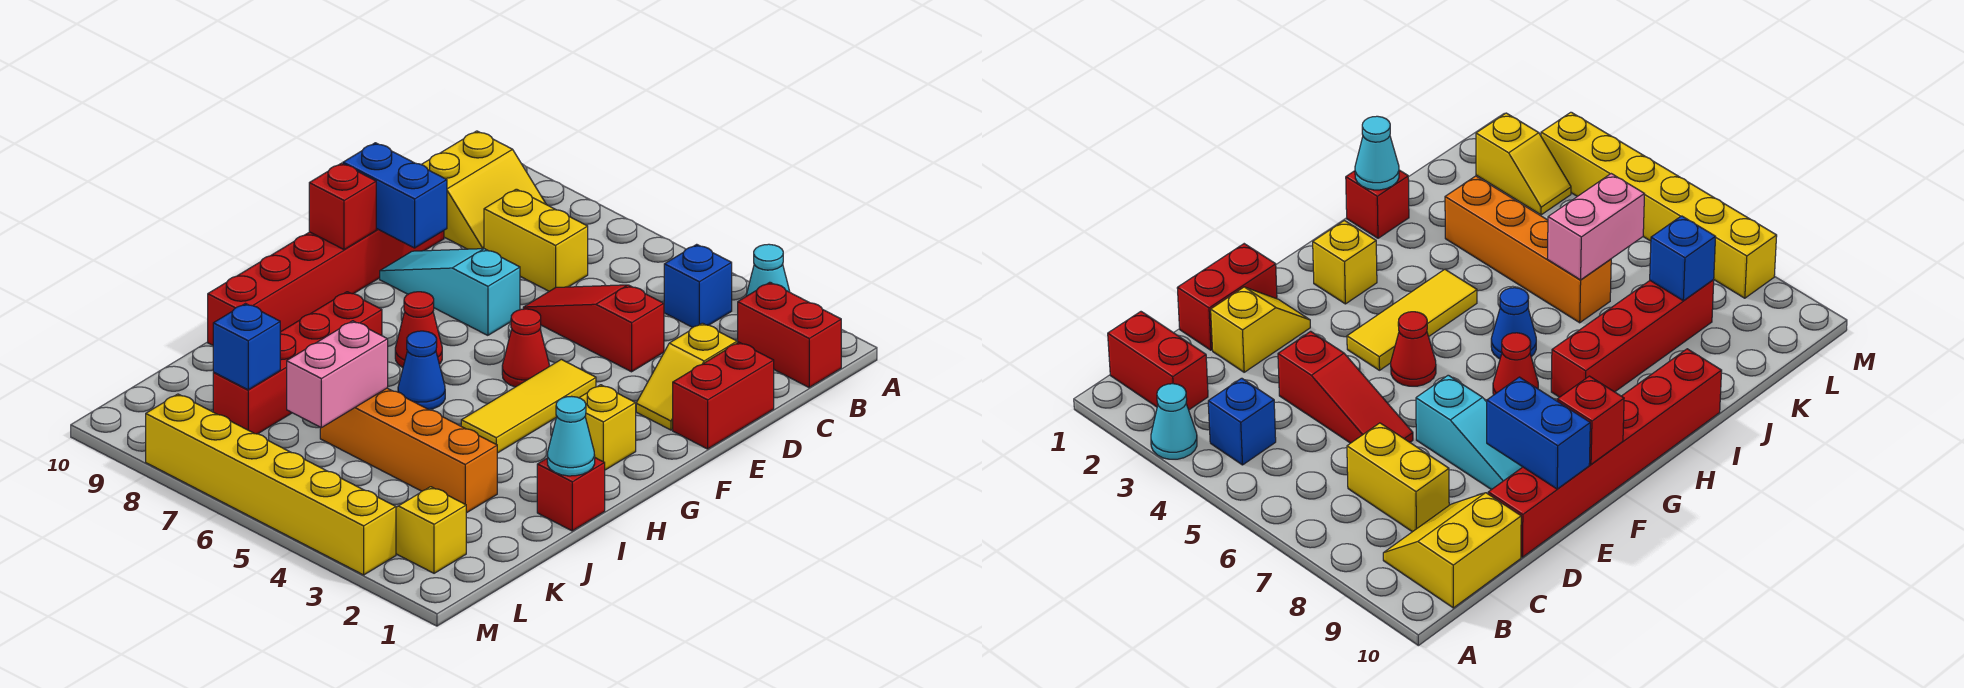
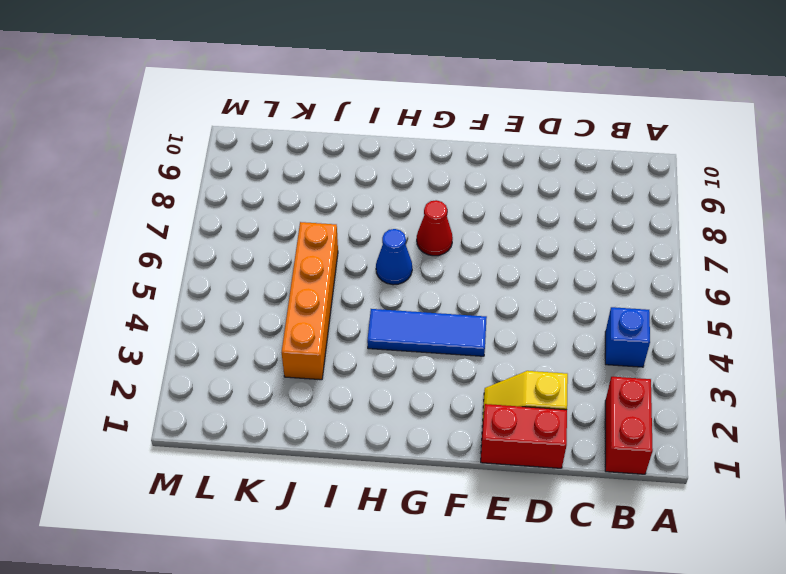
blue tile F4:H4 level 1 -> yellow tile F4:H4 level 1
none -> cyan cone A3 level 1
none -> yellow slope B9:C10 level 1 top 10
none -> yellow brick C7:C8 level 1

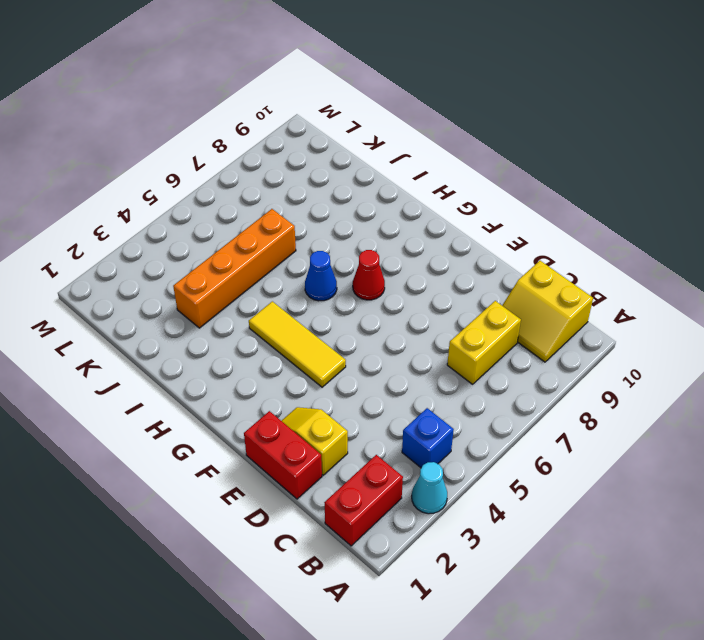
none -> red slope D4:D6 level 1 top 4
none -> red brick D10:I10 level 1
none -> cyan slope E7:E9 level 1 top 7

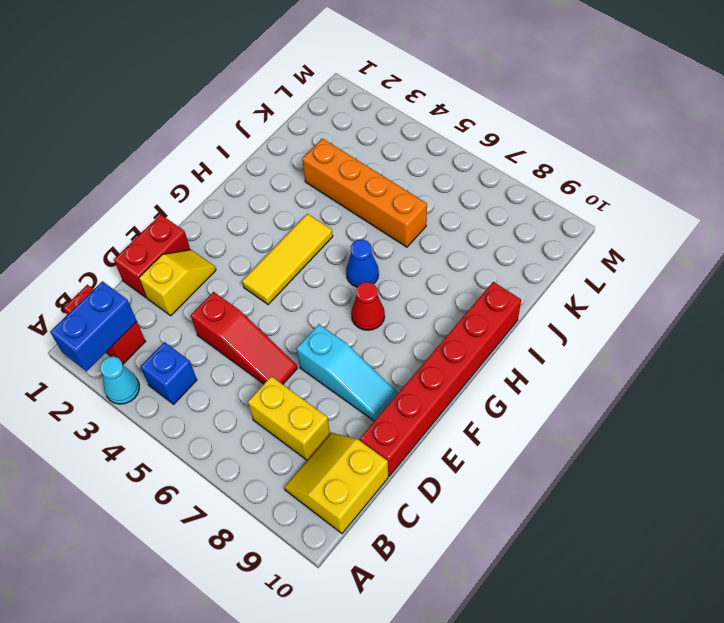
blue brick A2:B2 level 2 -> blue brick E9:E10 level 2
none -> red cone F5 level 1
none -> yellow brick G2 level 1
none -> red brick H8:K8 level 1

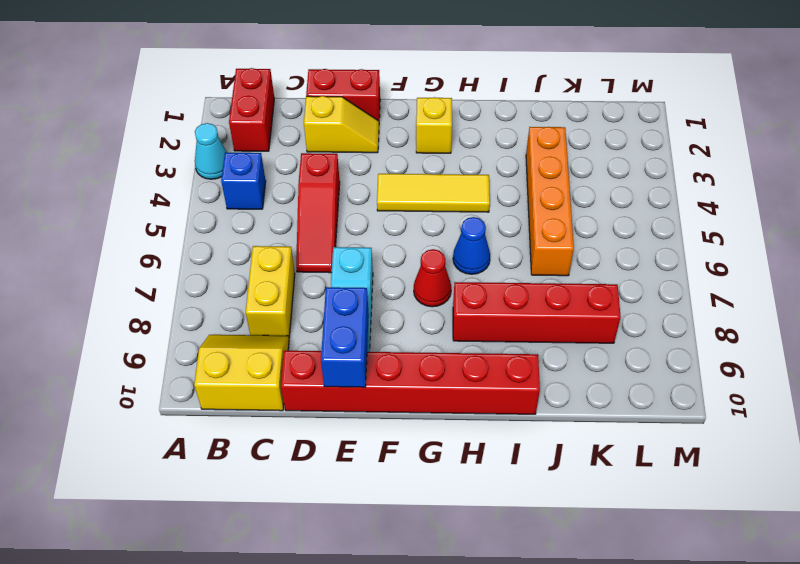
none -> red cone F5 level 1
none -> red brick I1 level 1
none -> yellow slope L2:L3 level 1 top 2

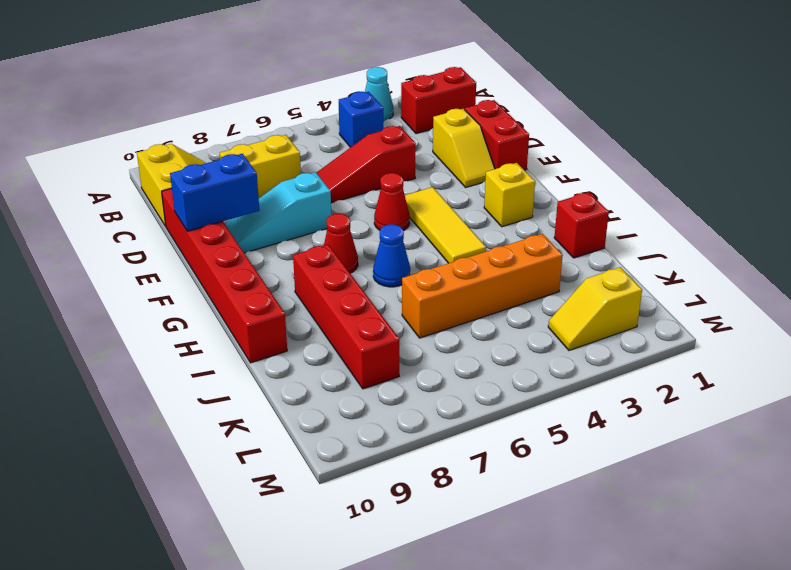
none -> yellow brick M3:M8 level 1
none -> red brick F10 level 2
none -> cyan cone I1 level 2

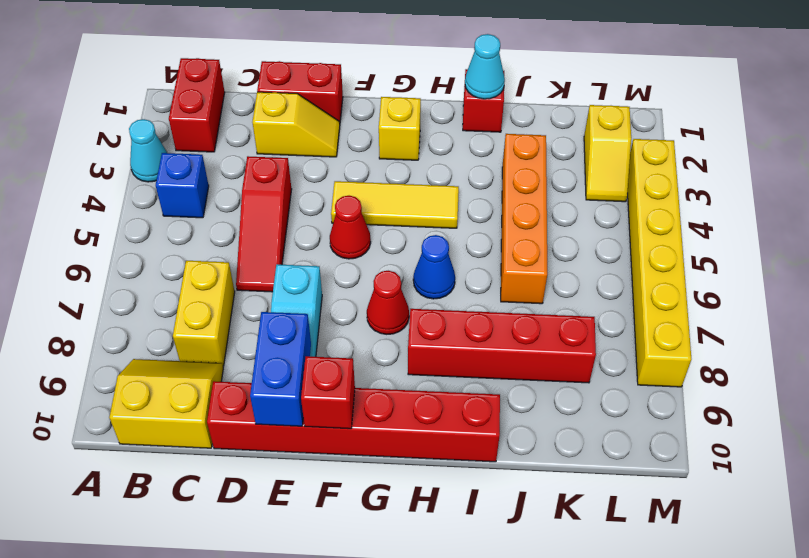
none -> pink brick J6:K6 level 2
none -> blue brick K8 level 2

